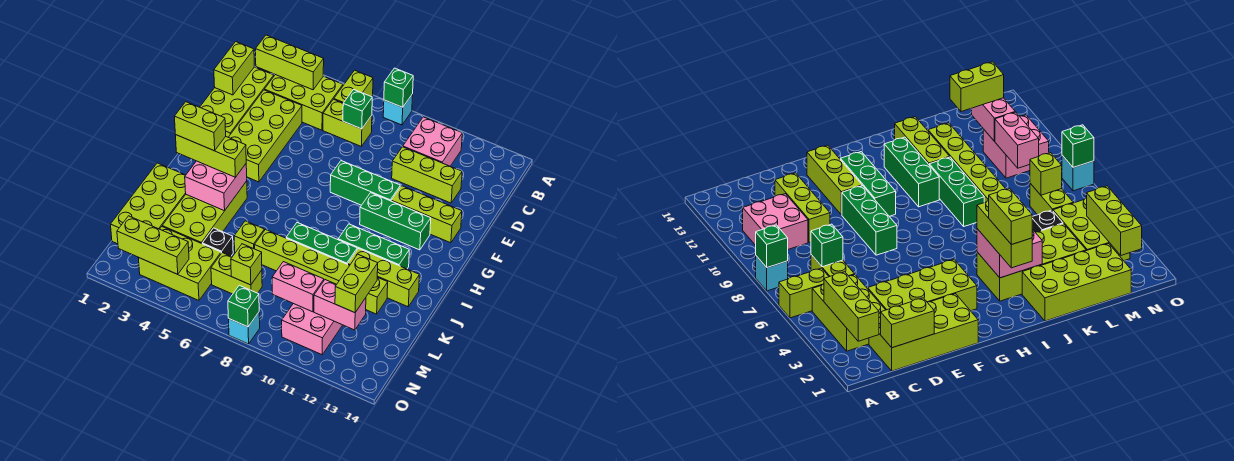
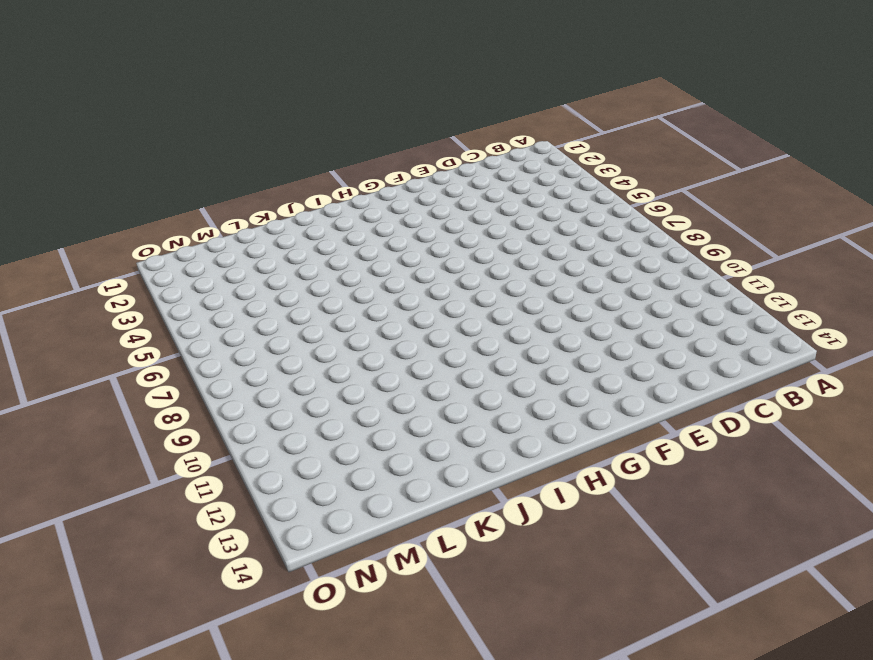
none -> lime brick A6:B6 level 1
none -> cyan brick A8 level 1
none -> lime brick B3:C5 level 1
none -> pink brick B10:C11 level 1

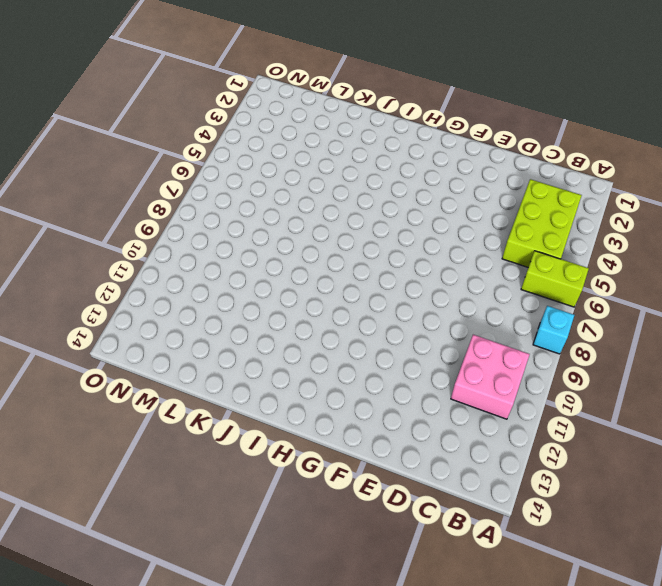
none -> lime brick C1:F2 level 1
none -> lime brick C6:C7 level 1
none -> lime brick D3:G4 level 1
none -> lime brick D10:D12 level 1

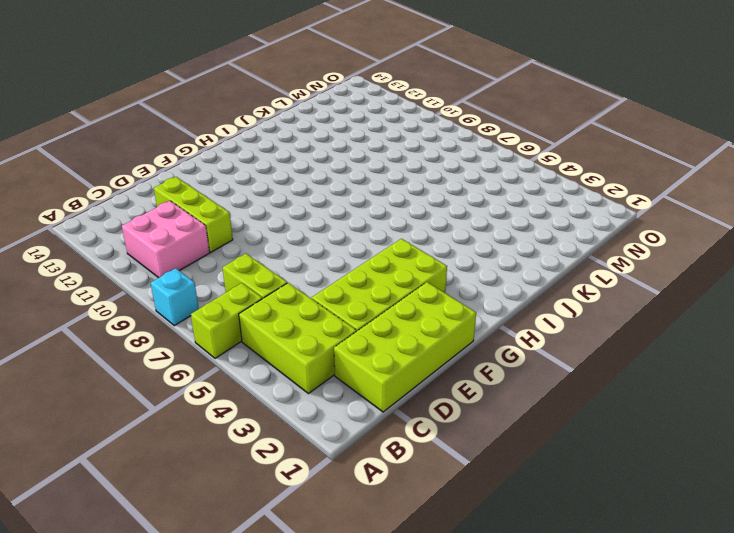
none -> green brick F8:F10 level 1
none -> lime brick F11:F13 level 1
none -> green brick G10:G12 level 1
none -> lime brick I3:L4 level 1

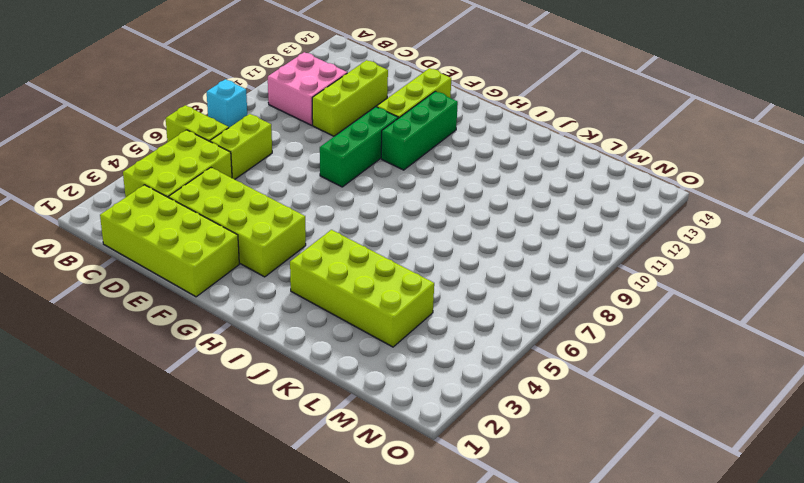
none -> green brick I10:I12 level 1
none -> lime brick J1:M2 level 1
none -> green brick J8:J10 level 1
none -> lime brick J11:J13 level 1

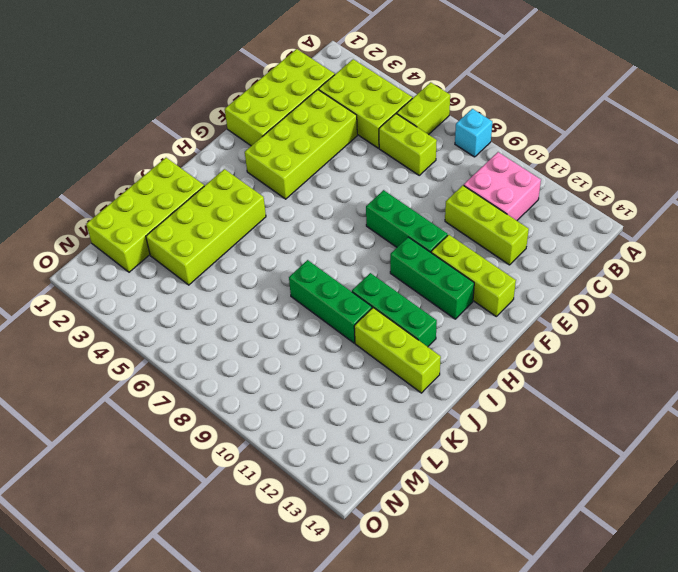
none -> lime brick K6 level 1
none -> lime brick K7:K12 level 1
none -> black brick L5 level 1
none -> lime brick M3:N5 level 1

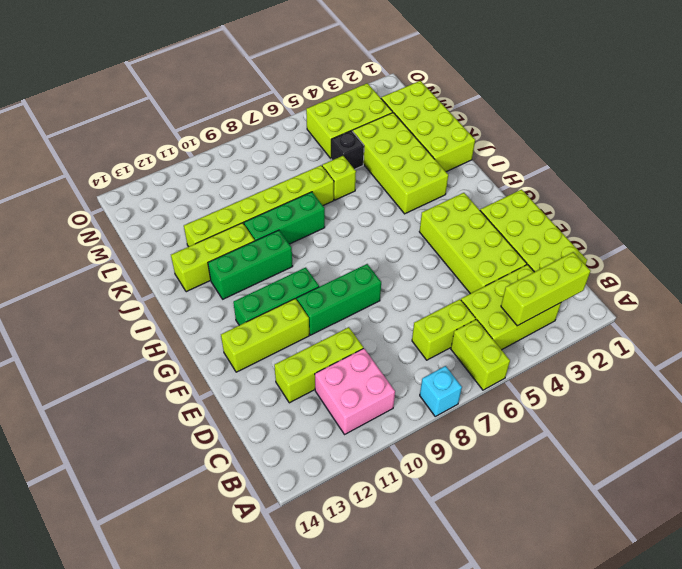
none -> lime brick M6:M7 level 1
none -> pink brick M10:N11 level 1
none -> cyan brick O8 level 1
none -> green brick A8 level 2

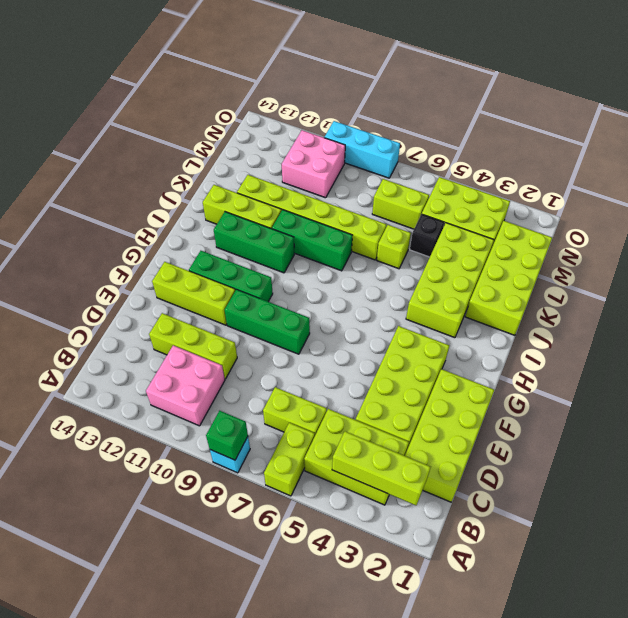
cyan brick O8:O10 level 1 -> cyan brick O8 level 1
none -> lime brick C1:D1 level 2
none -> green brick C7 level 2
none -> pink brick I3:J4 level 2
none -> lime brick M7 level 2

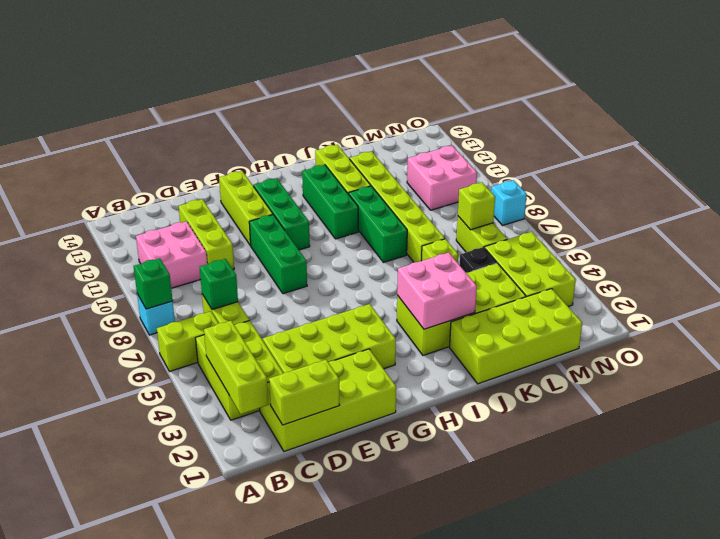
none -> pink brick M9:M10 level 2
none -> pink brick M11:M12 level 2
none -> lime brick N2:N4 level 2
none -> green brick O8 level 2

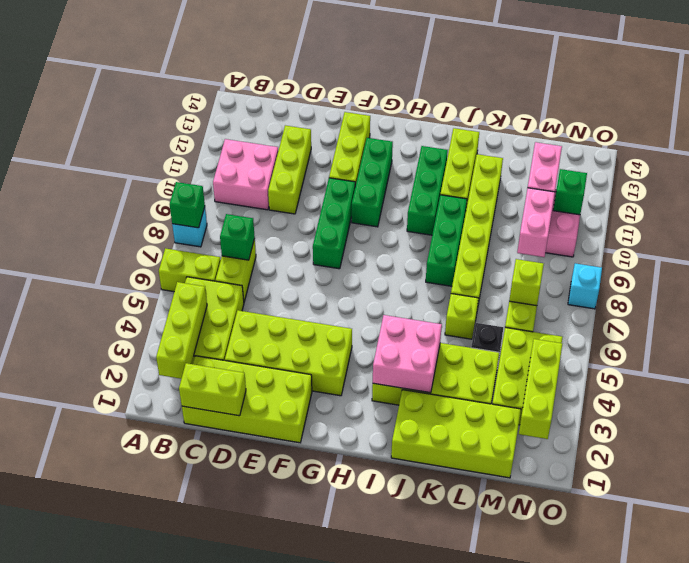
green brick N11 level 2 -> green brick O8 level 2
none -> lime brick I2:I4 level 3
none -> lime brick L12:M12 level 3
none -> lime brick I2:I3 level 4

